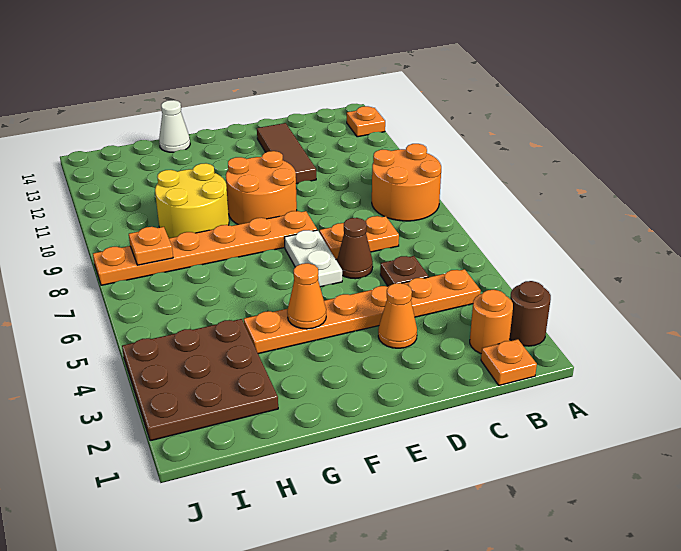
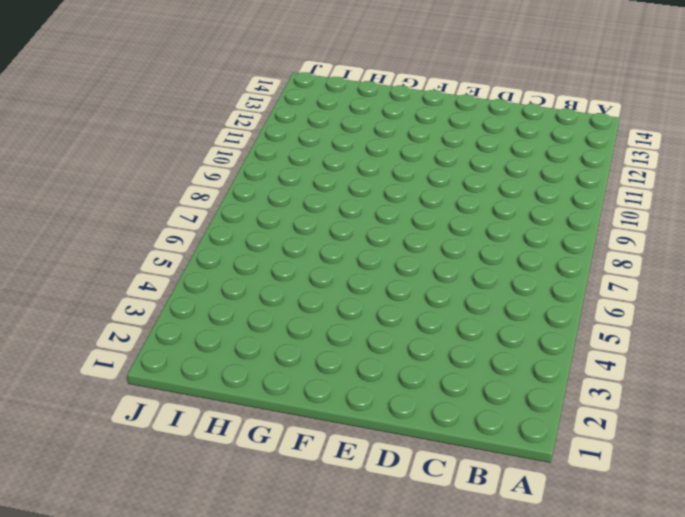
none -> brown round brick A2 level 1
none -> orange round brick A8:B9 level 1
none -> orange plate A13 level 1

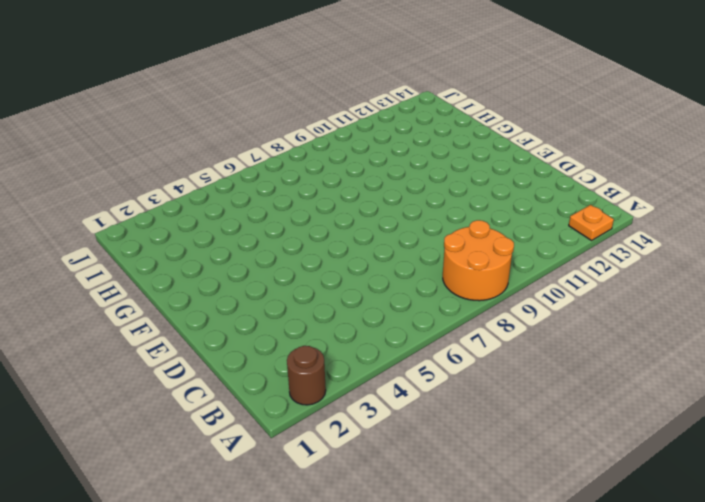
none -> orange plate B1 level 1
none -> orange round brick B2 level 1
none -> orange plate B4:G4 level 1

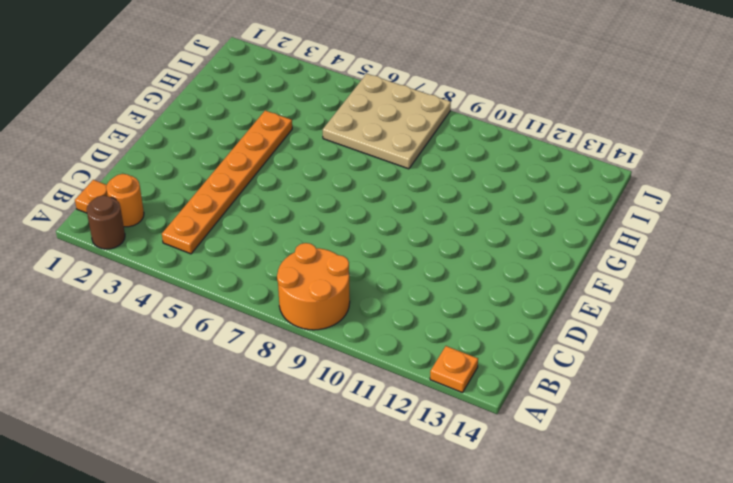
tan plate H6:J8 level 1 -> orange plate E8:J8 level 1
none -> brown plate C5 level 1
none -> orange plate C7:D7 level 1
none -> orange cone D3 level 1

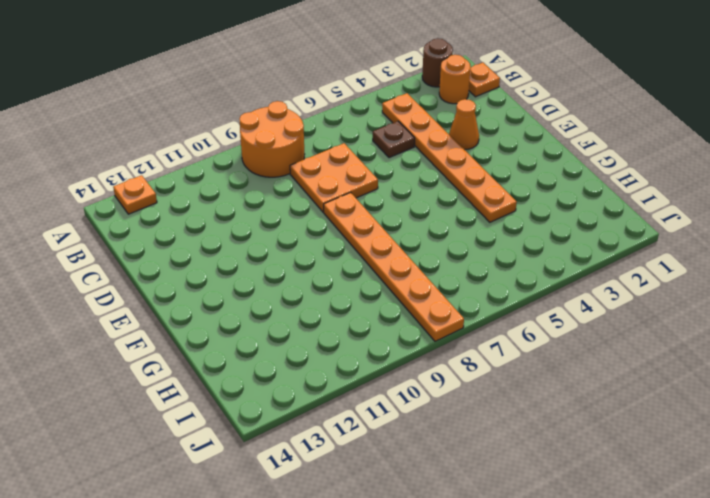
orange plate C7:D8 level 1 -> orange plate C7:D7 level 1
none -> brown cone D6 level 1
none -> brown tile D11:D13 level 1
none -> white plate E6:E7 level 1

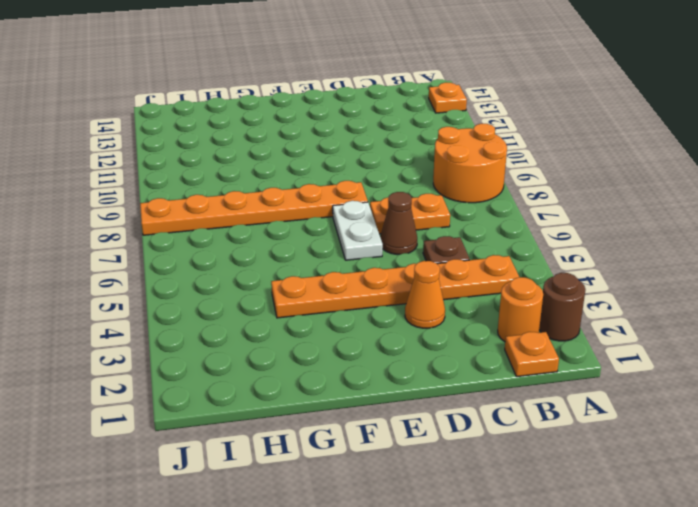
none -> brown tile D11:D13 level 1
none -> orange round brick E9:F10 level 1
none -> yellow round brick G9:H10 level 1

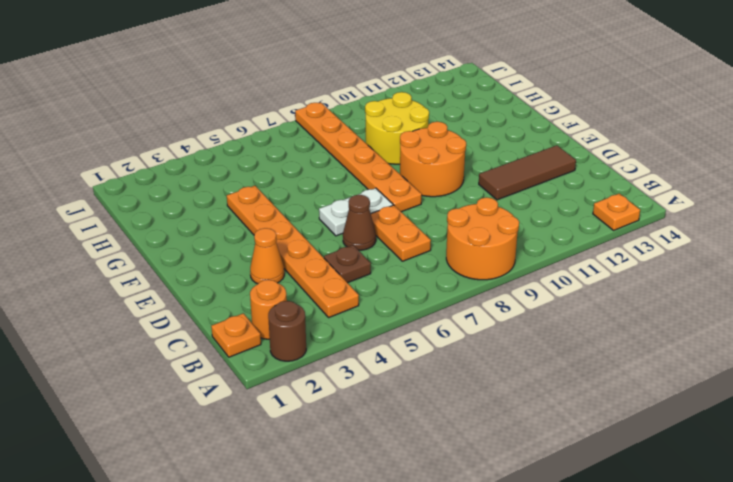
none -> white cone G14 level 1
none -> brown plate H2:J4 level 1
none -> orange cone F4 level 2

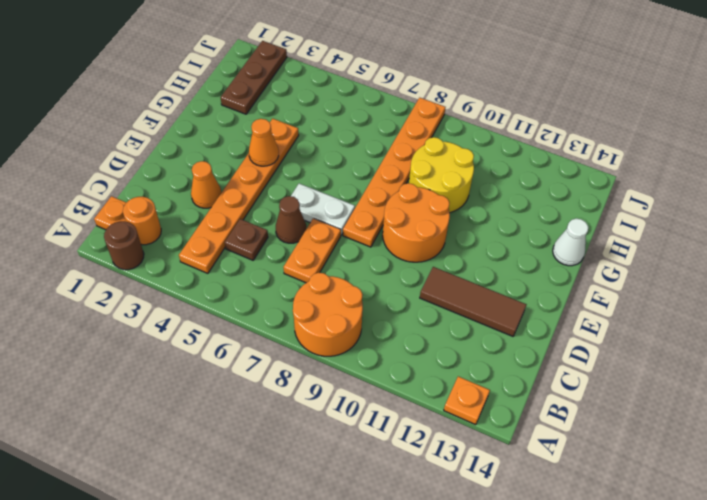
brown plate H2:J2 level 1 -> brown plate H2:J4 level 1
none -> orange plate I8 level 2

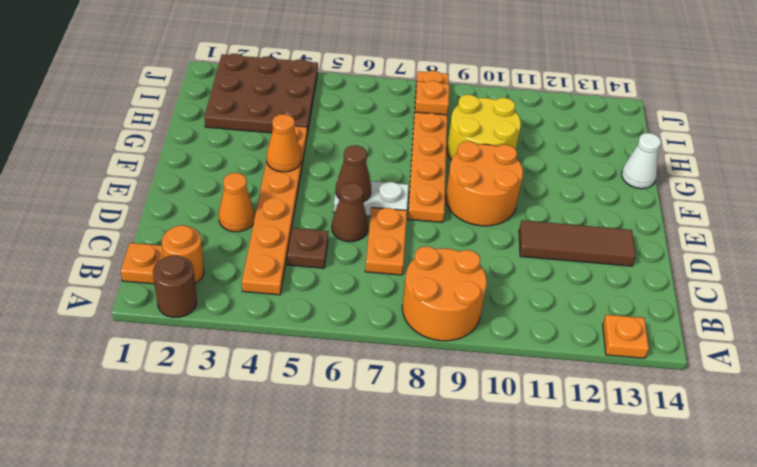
brown cone E6 level 2 -> none

